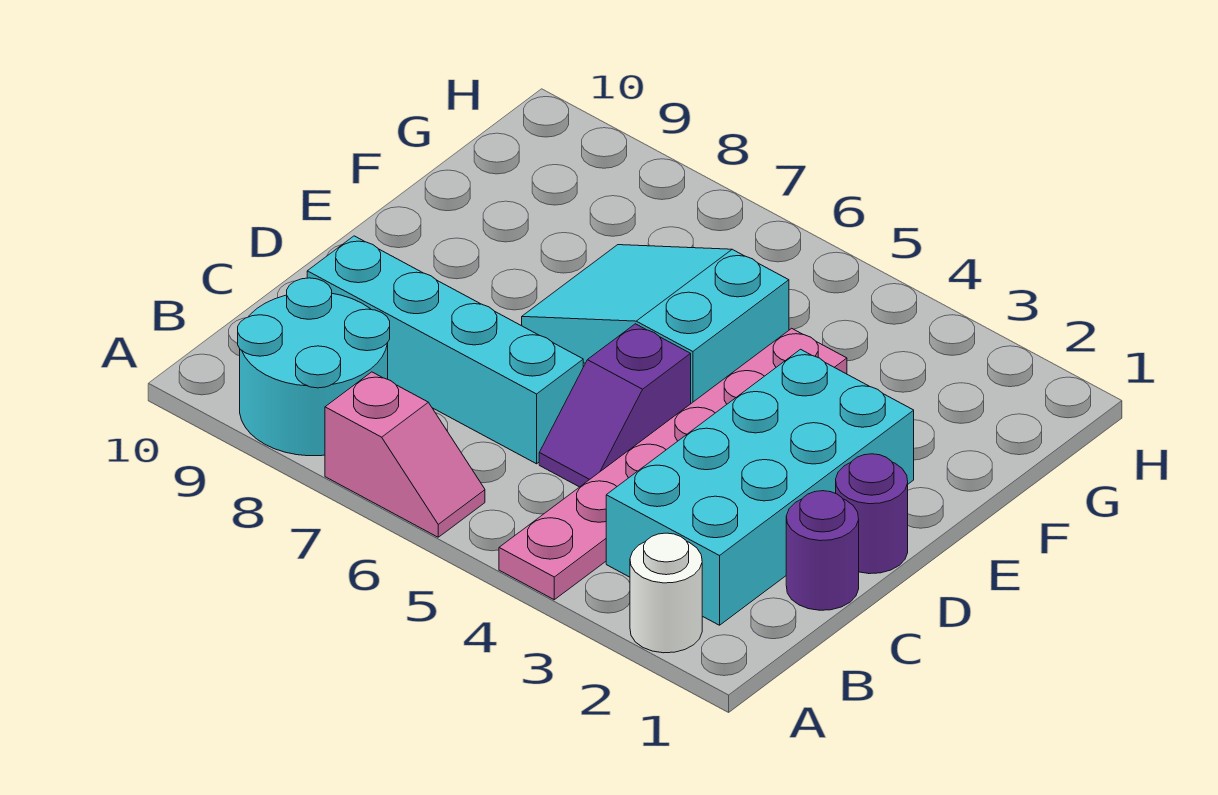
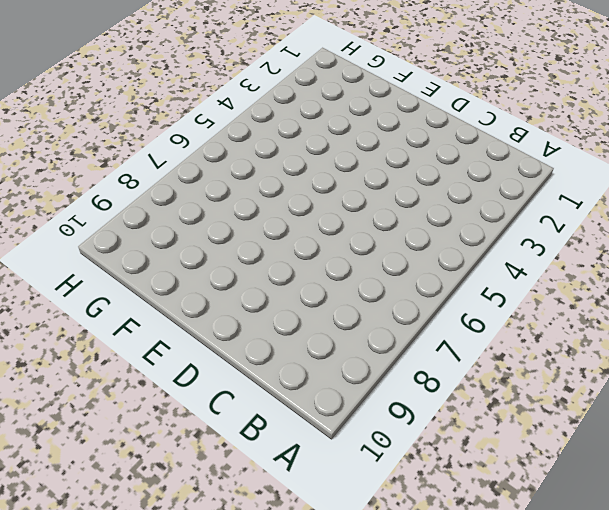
none -> white round brick A2 level 1
none -> pink plate A4:F4 level 1

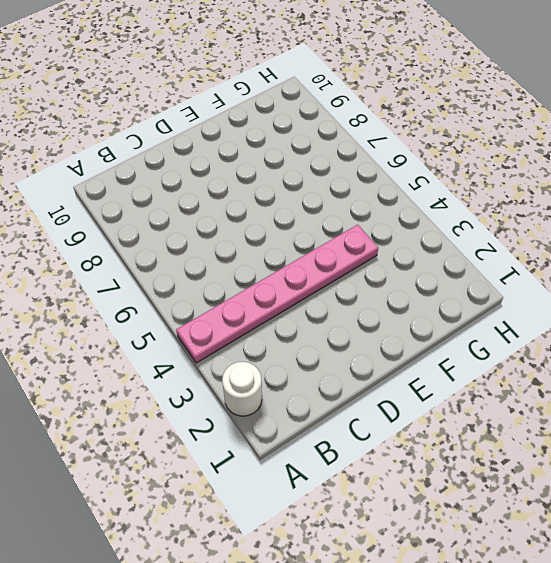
none -> pink slope A6:A7 level 1 top 7
none -> cyan round brick A8:B9 level 1

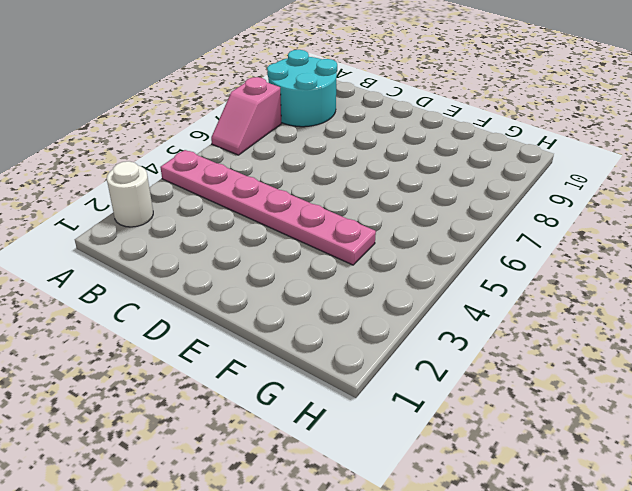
none -> cyan brick B2:E3 level 1
none -> purple round brick C1 level 1

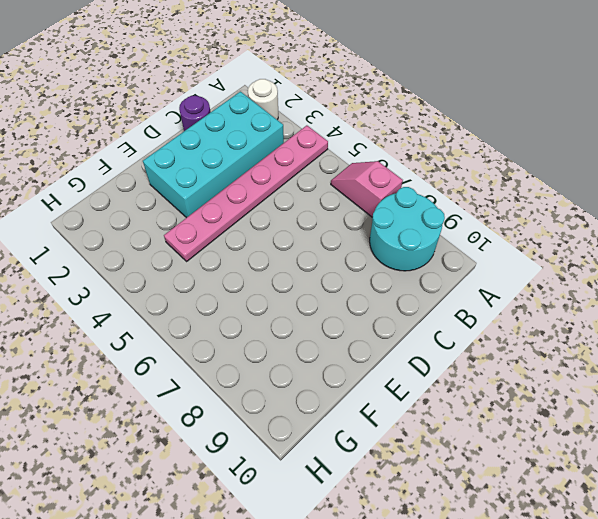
none -> purple slope C5:D5 level 1 top D
none -> cyan brick C6:C9 level 1

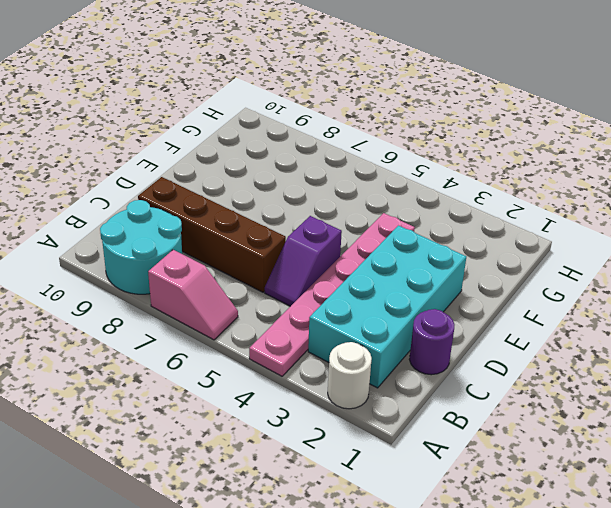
brown brick C6:C9 level 1 -> cyan brick C6:C9 level 1
none -> purple round brick D1 level 1
none -> cyan slope E5:F7 level 1 top 5

